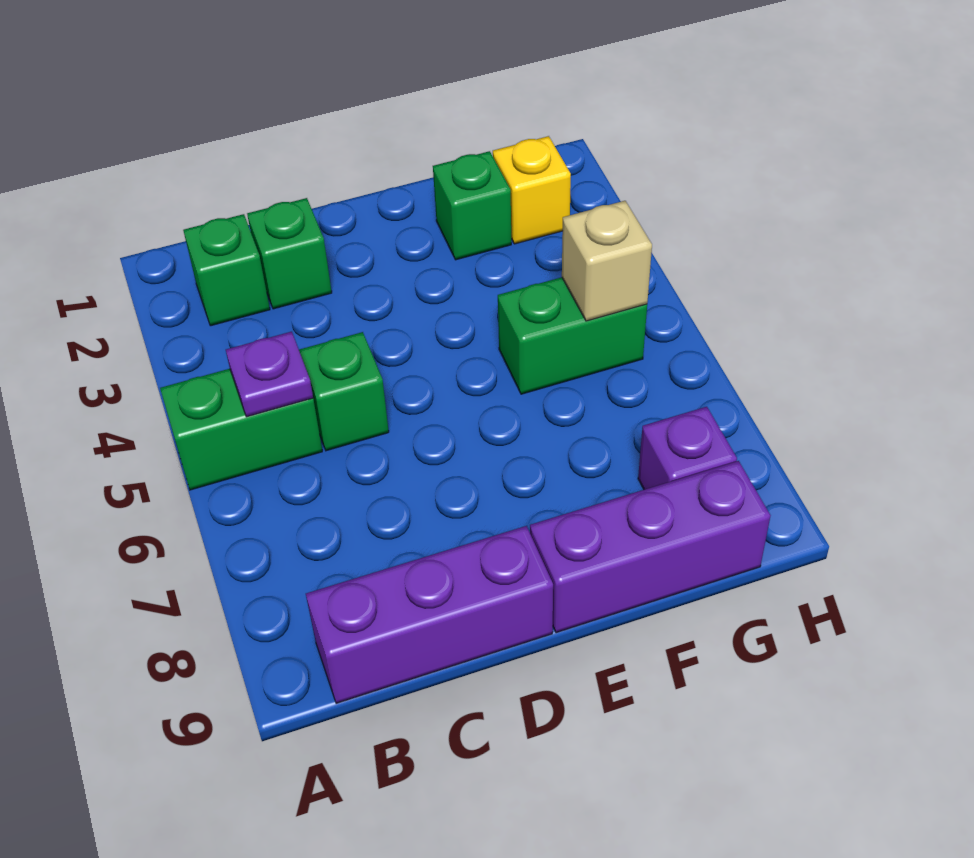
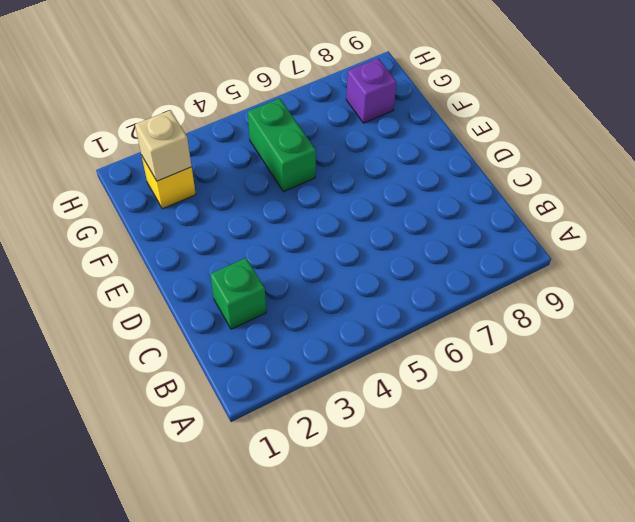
tan brick G2 level 2 -> tan brick G5 level 2
none -> green brick A5:B5 level 1
none -> green brick B2 level 1
none -> purple brick B9:D9 level 1

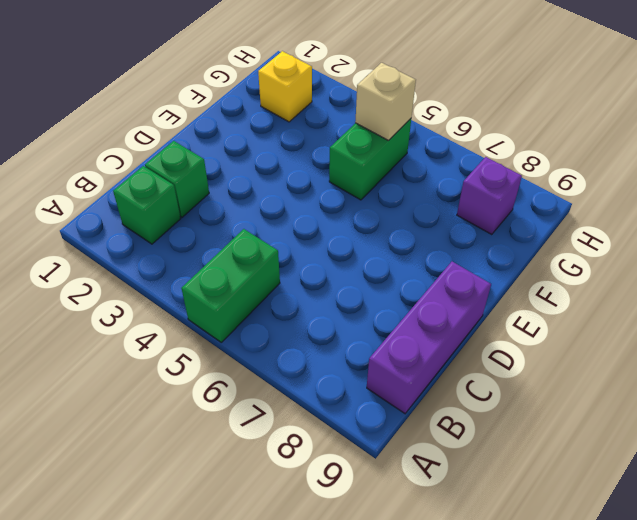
none -> green brick C5 level 1
none -> purple brick E9:G9 level 1
none -> green brick F2 level 1

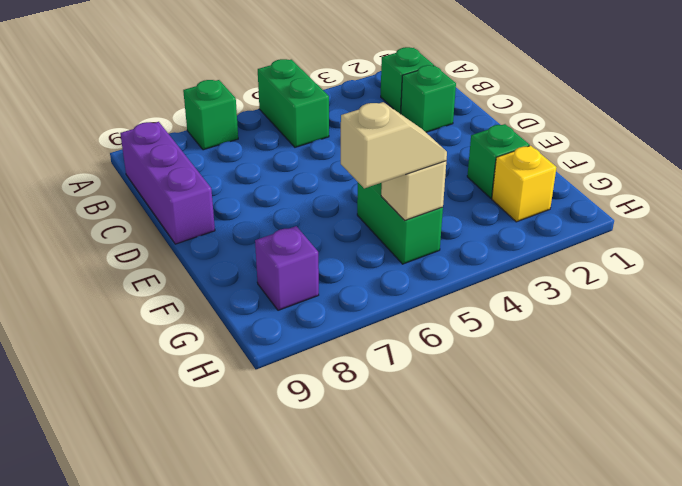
green brick A7 level 1 -> green brick C5 level 1
tan slope G5:G6 level 3 top 6 -> none
none -> purple brick E9:G9 level 1
none -> purple plate B5 level 2

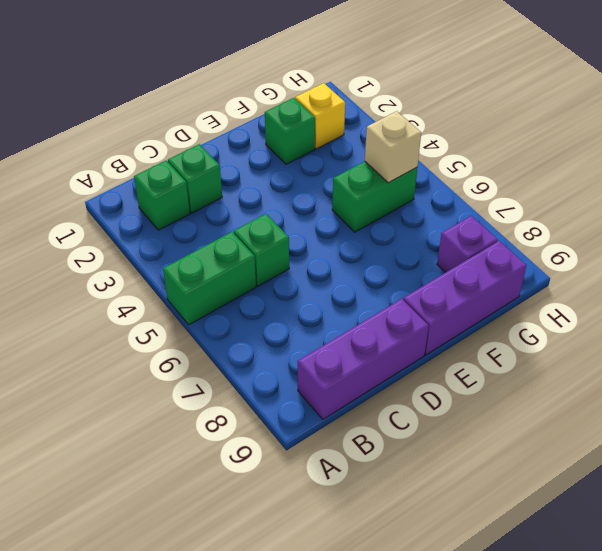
none -> purple plate B5 level 2

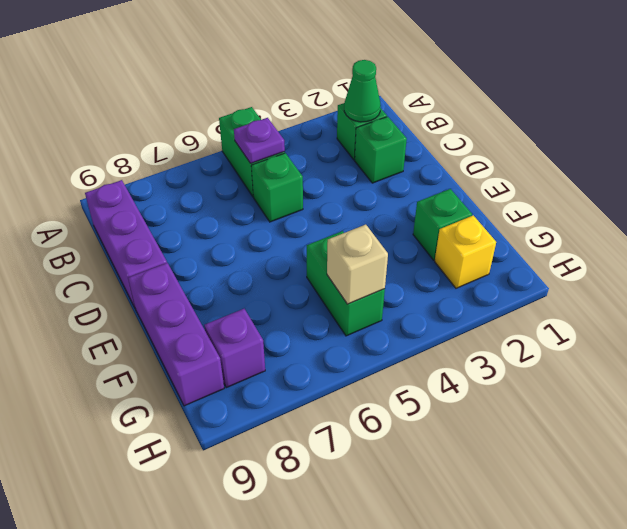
green cone B2 level 2 -> none

